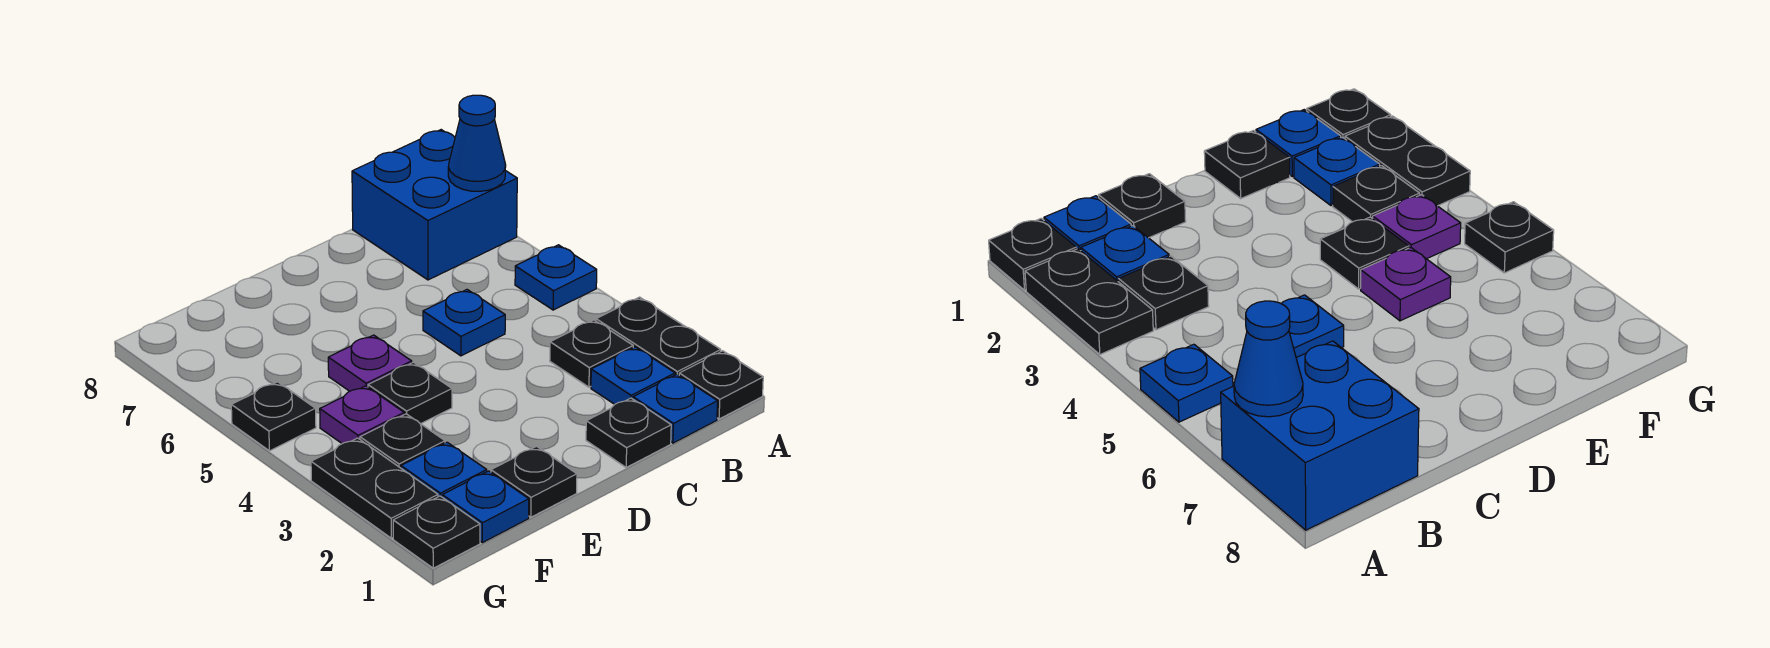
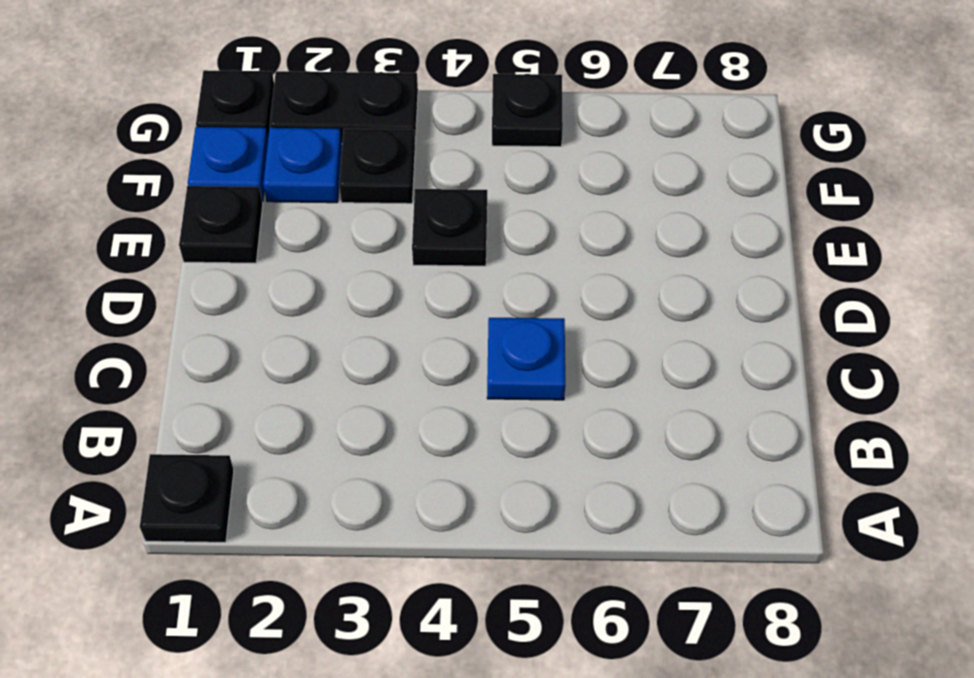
none -> black plate A2:A3 level 1
none -> blue plate A5 level 1
none -> blue brick A7:B8 level 1

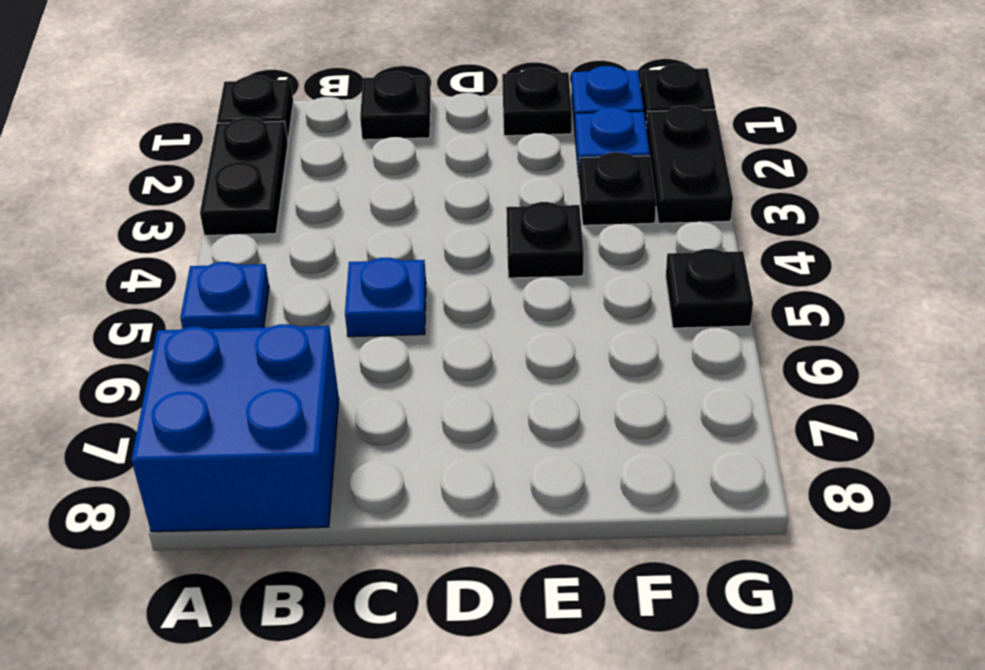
none -> blue plate B1 level 1
none -> blue plate B2 level 1
none -> black plate B3 level 1

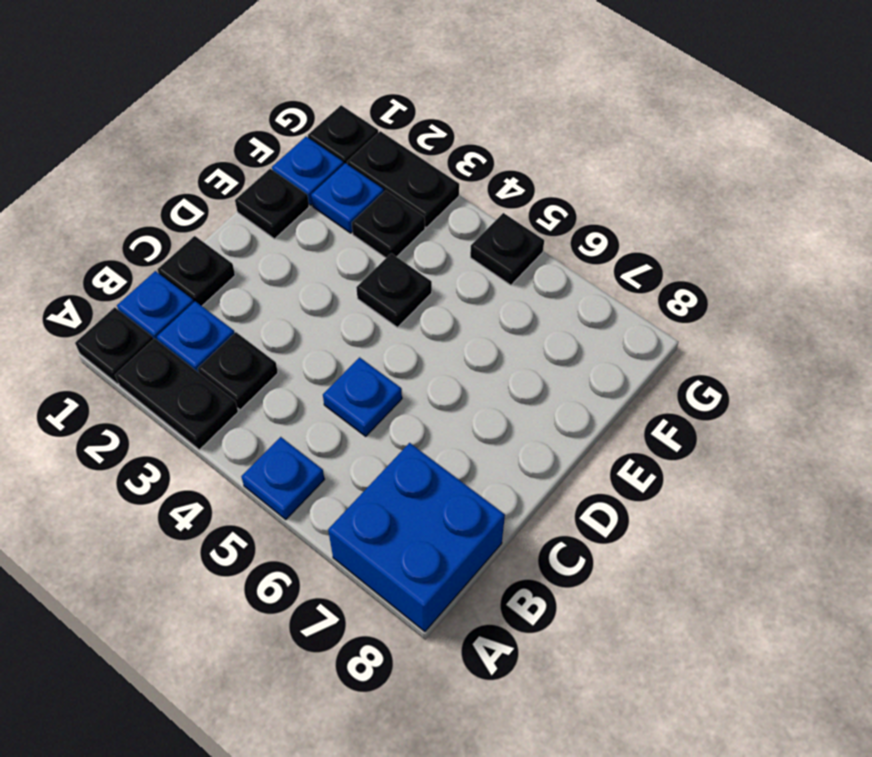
none -> purple plate E5 level 1
none -> purple plate F4 level 1
none -> blue cone A7 level 2

